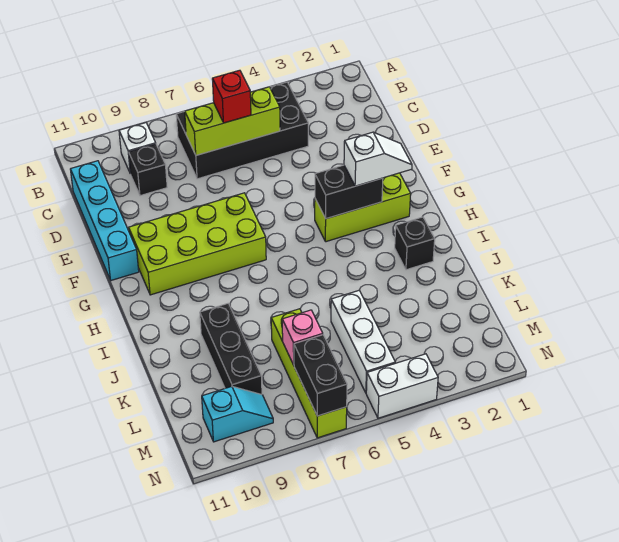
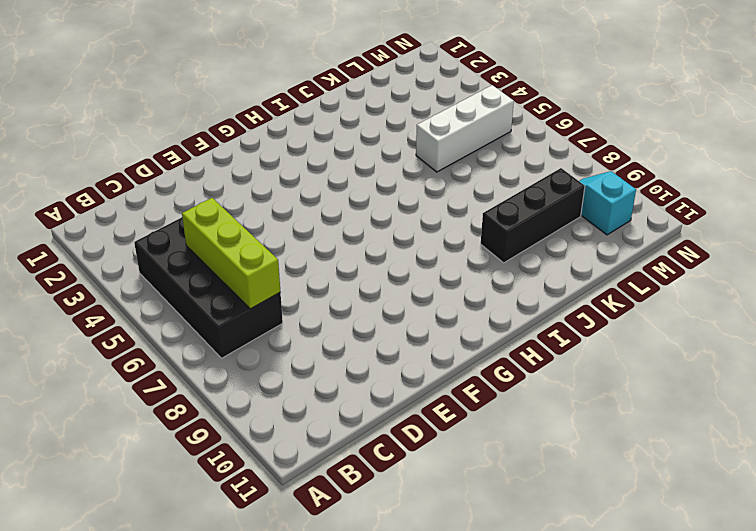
none -> white brick B9 level 1
none -> black brick C9 level 1
none -> cyan brick C11:F11 level 1

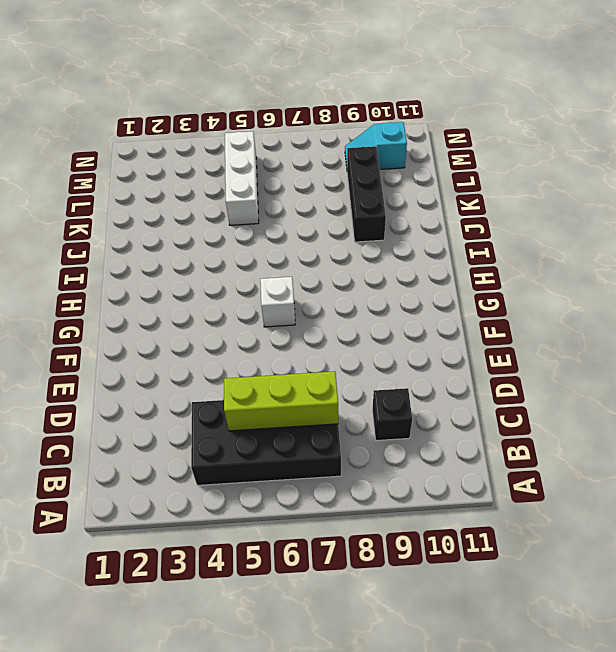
white brick G6 level 1 -> white brick B9 level 1
none -> cyan brick C11:F11 level 1
none -> lime brick F7:G10 level 1
none -> lime brick G2:G4 level 1

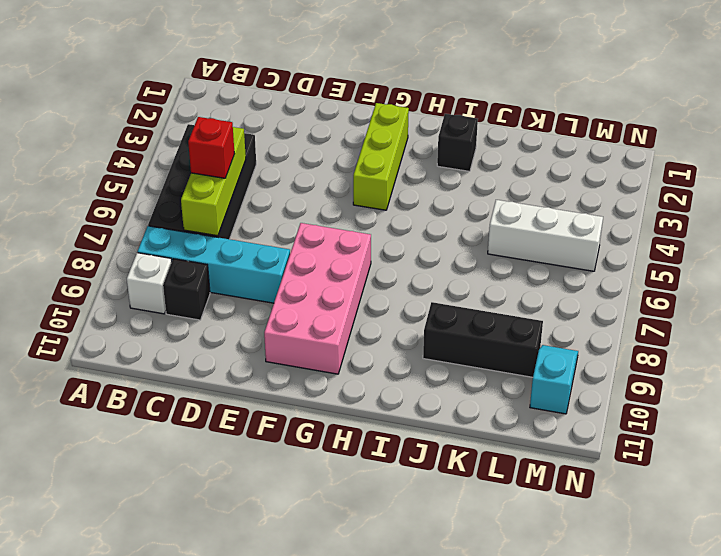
cyan brick B8:E8 level 1 -> cyan brick C11:F11 level 1
pink brick F7:G10 level 1 -> lime brick F7:G10 level 1
none -> lime brick K7:N7 level 1
none -> white brick N4:N5 level 1
none -> black brick G3:G4 level 2

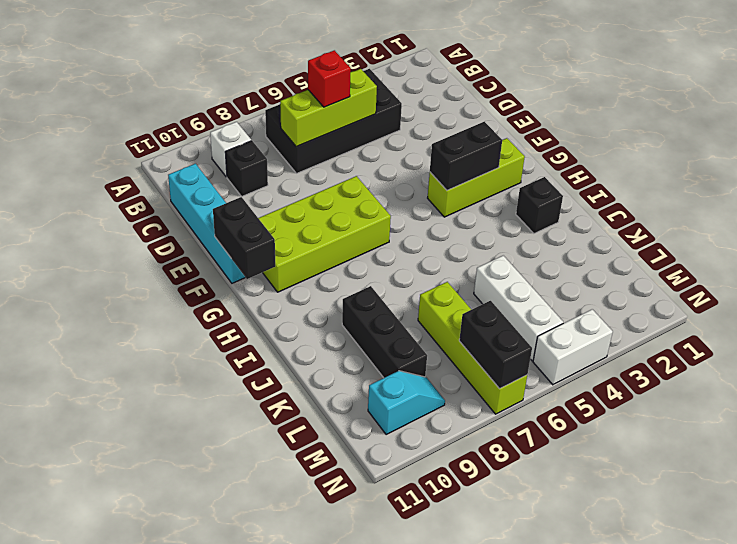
black brick F11:G11 level 2 -> none
none -> pink brick L7 level 2
none -> white slope G2:G3 level 3 top 3

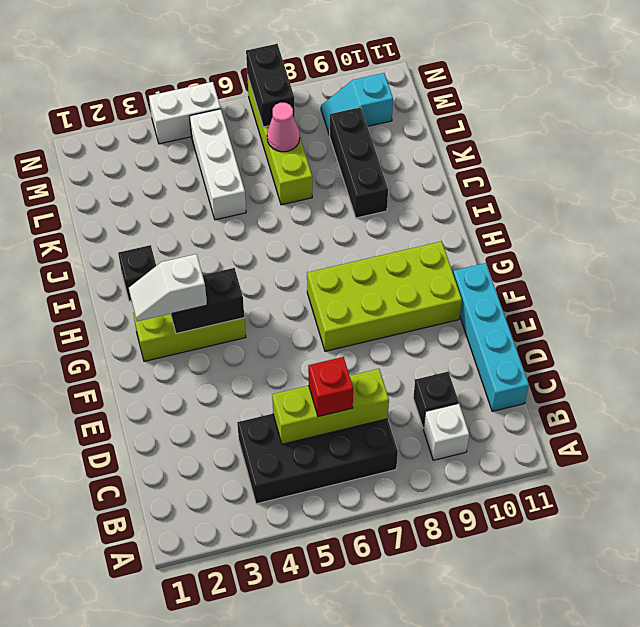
pink cone L7 level 2 -> pink brick L7 level 2

